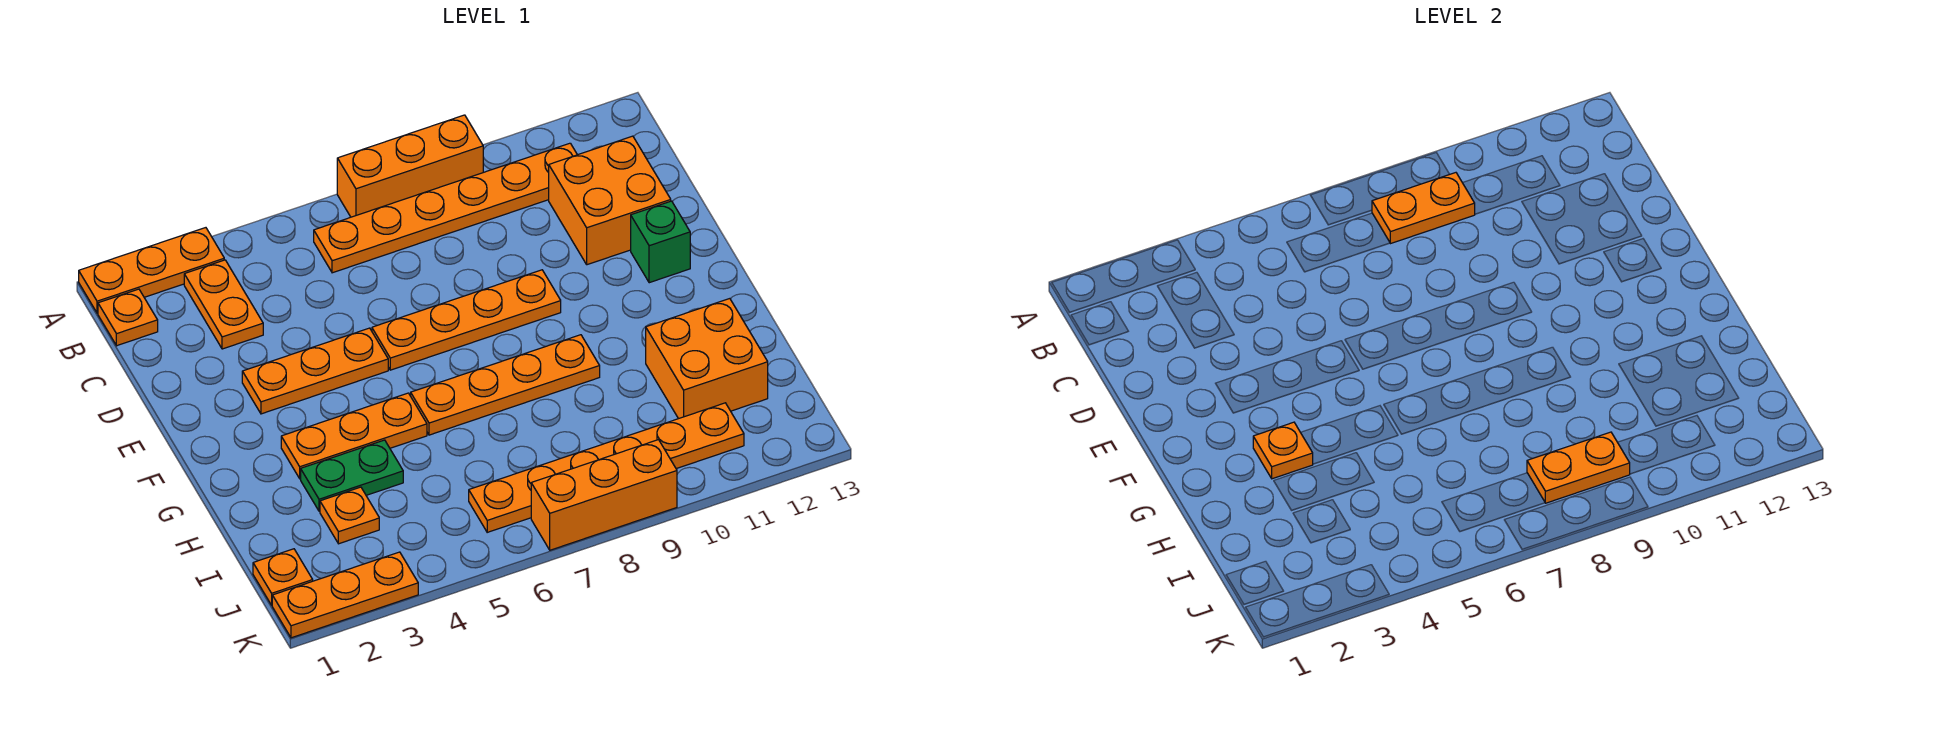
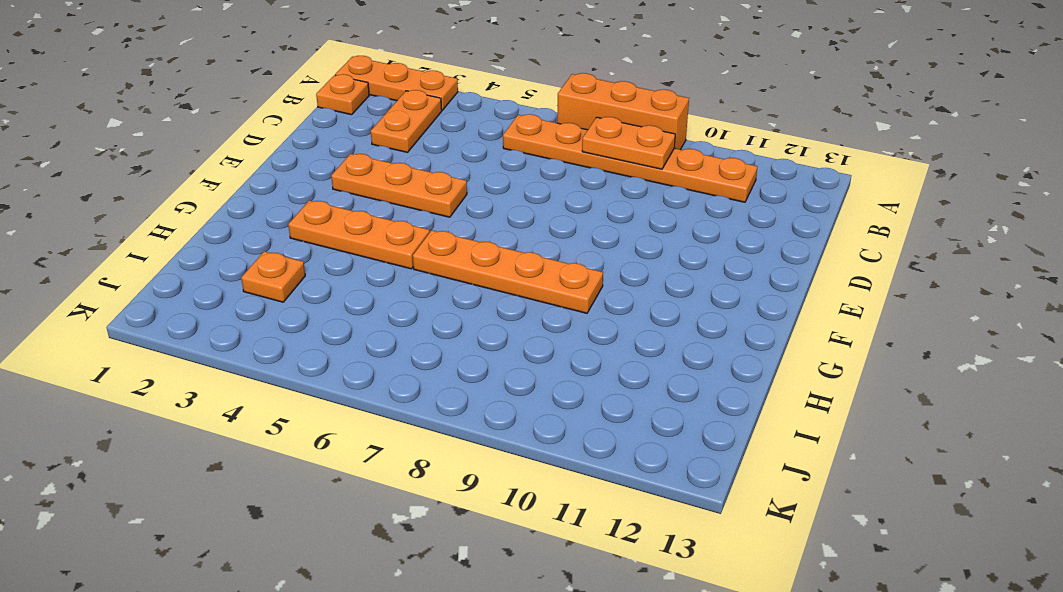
none -> orange brick C11:D12 level 1
none -> orange plate E6:E9 level 1
none -> green brick E12 level 1

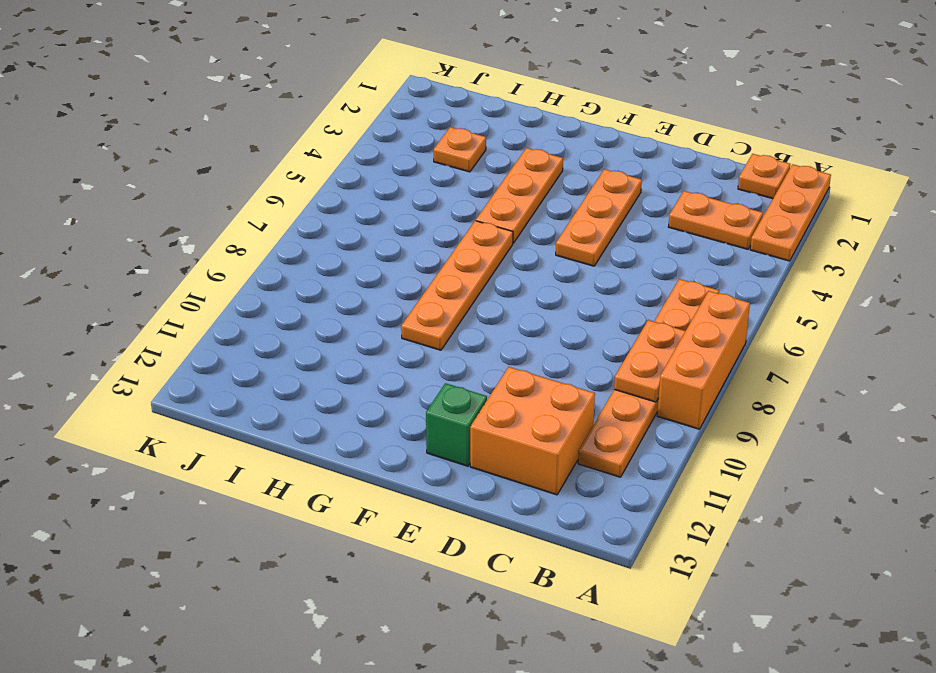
none -> orange plate E6:E9 level 1
none -> green plate H3:H4 level 1
none -> orange brick H11:I12 level 1

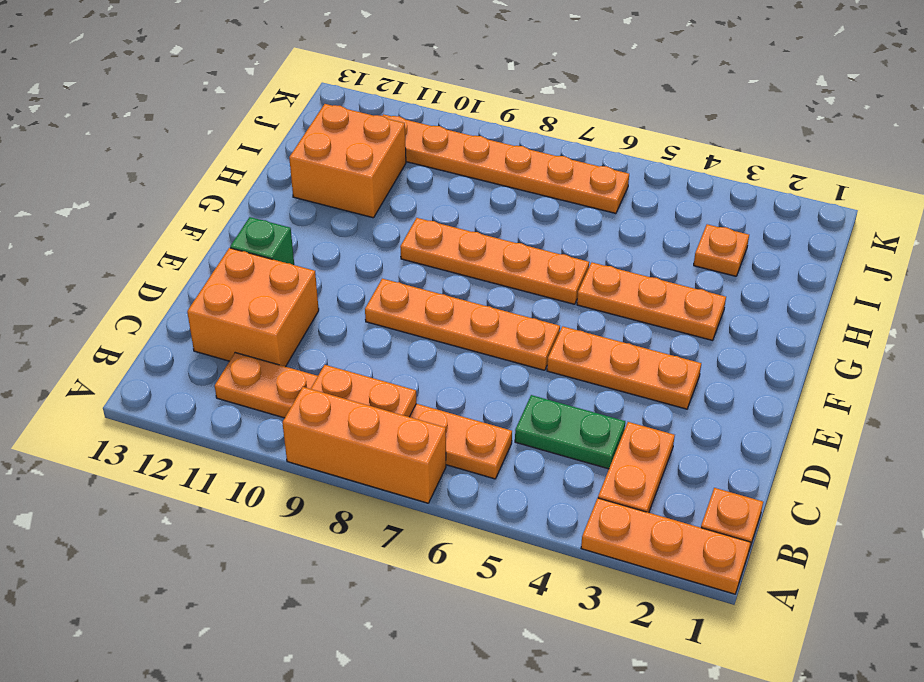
green plate C4:C5 level 1 -> green plate H3:H4 level 1
none -> orange plate J1 level 1
none -> orange plate K1:K3 level 1
none -> orange brick K7:K9 level 1

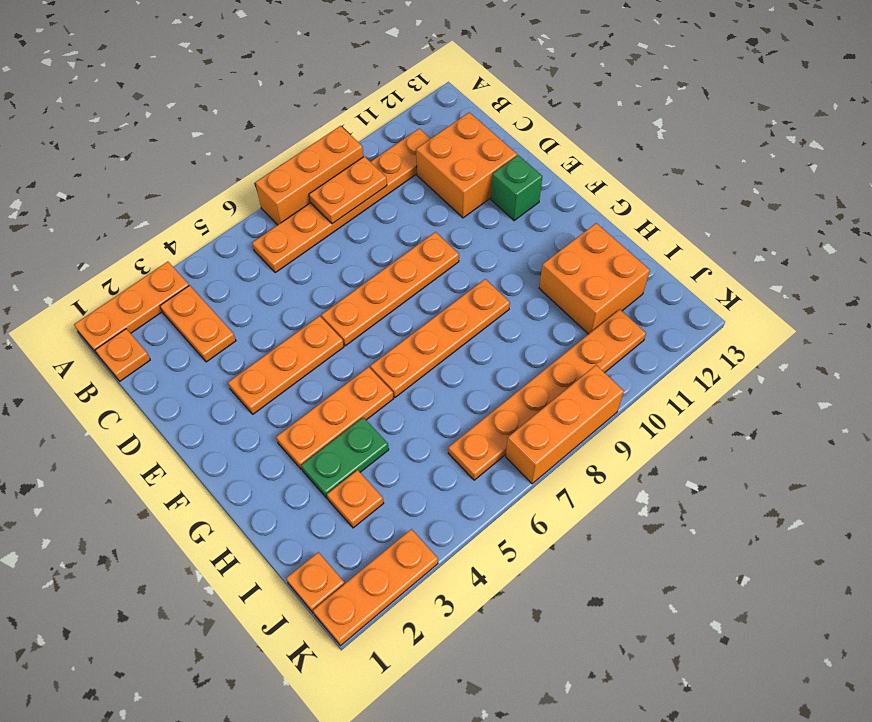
none -> orange plate G3 level 2
none -> orange plate J8:J9 level 2

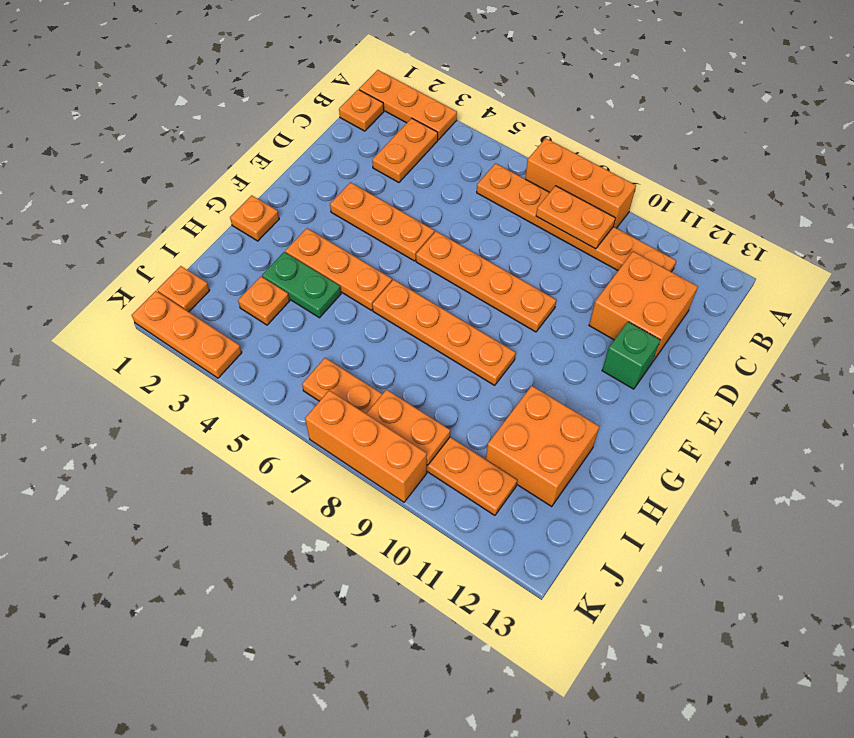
orange plate G1 level 1 -> orange plate G3 level 2

